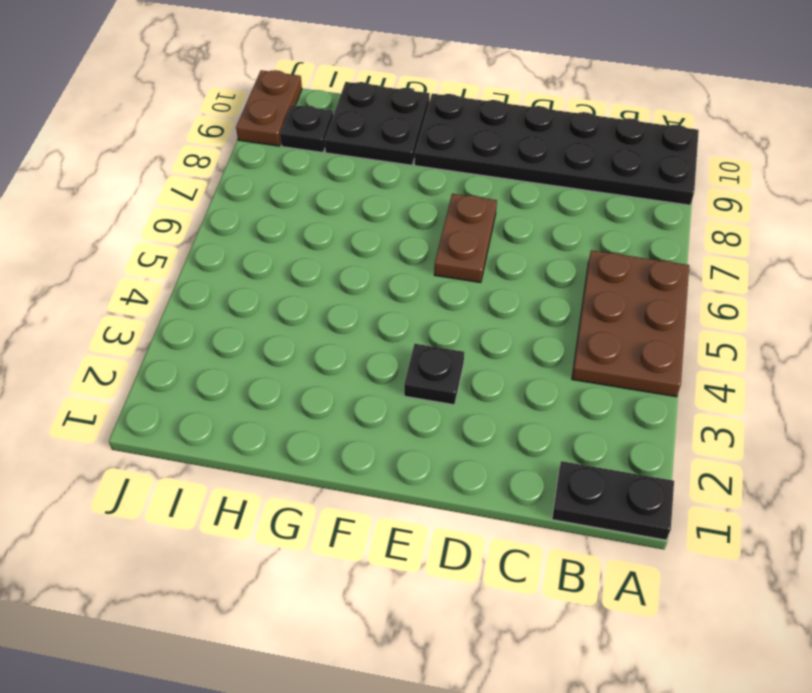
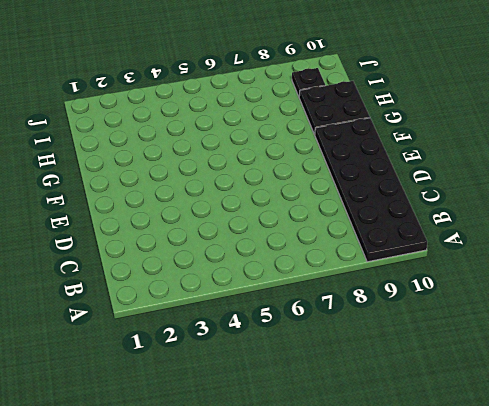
none -> black plate A1:B1 level 1
none -> brown plate A4:B6 level 1

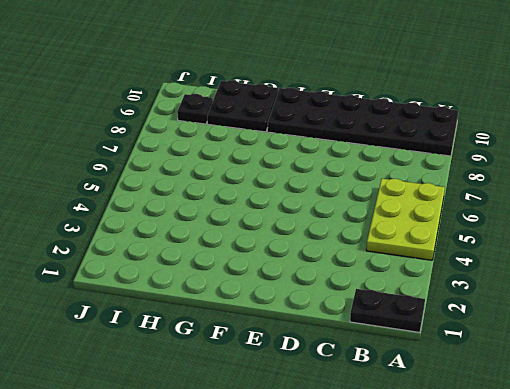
lime plate A4:B6 level 1 -> brown plate A4:B6 level 1
none -> black plate E3 level 1
none -> brown plate E6:E7 level 1

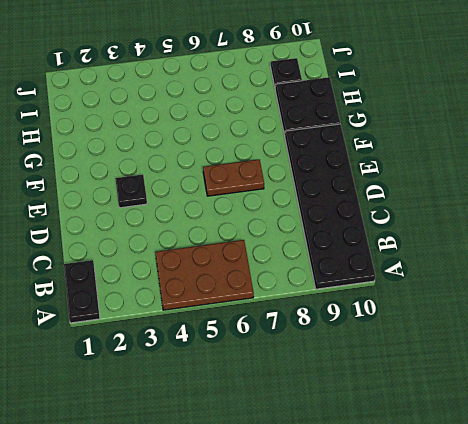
none -> brown plate J9:J10 level 1

